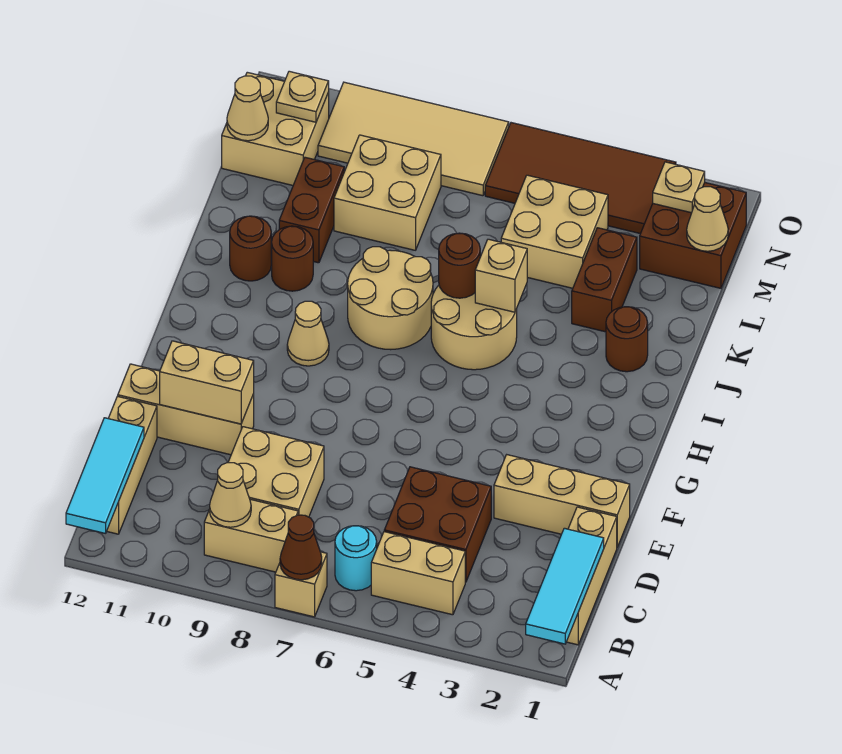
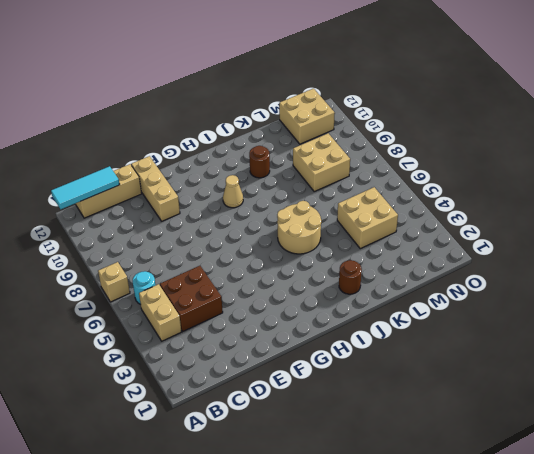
none -> tan brick B1:D1 level 1
none -> tan brick B8:B9 level 1
none -> tan brick C8:D9 level 1
none -> tan brick E1:E3 level 1

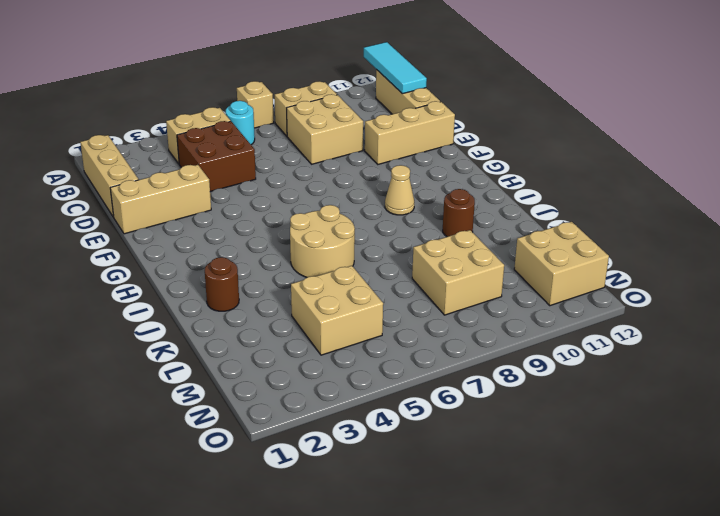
none -> tan round brick I7:J8 level 1
none -> brown round brick J11 level 1
none -> brown brick K3:L3 level 1
none -> brown brick K10:L10 level 1

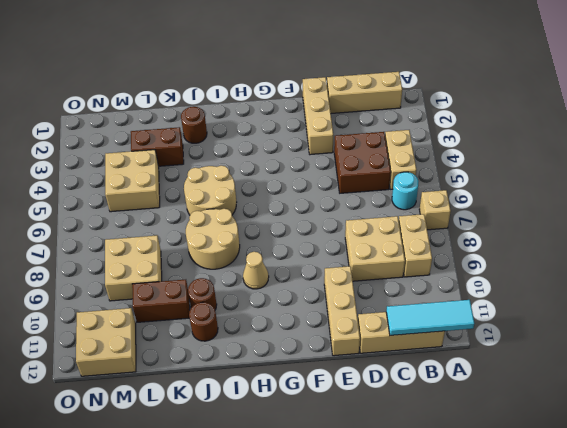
none -> brown brick M1:N2 level 1
none -> brown tile N3:O6 level 1
none -> tan tile N7:O10 level 1
none -> cyan tile A1:C1 level 2

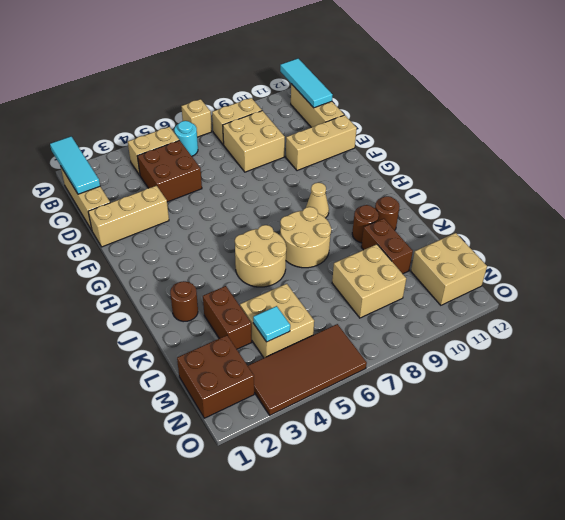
cyan tile M4 level 2 -> none
none -> tan tile N7:O10 level 1
none -> brown cone A7 level 2
none -> tan cone B9 level 2
none -> tan brick E10:E11 level 2

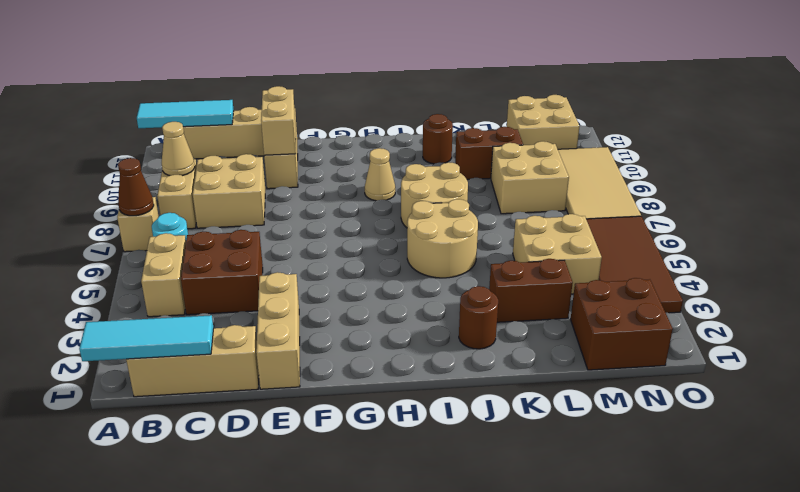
none -> brown round brick J10 level 1
none -> tan brick J5 level 2
none -> brown round brick J6 level 2
none -> tan cone M1 level 2

